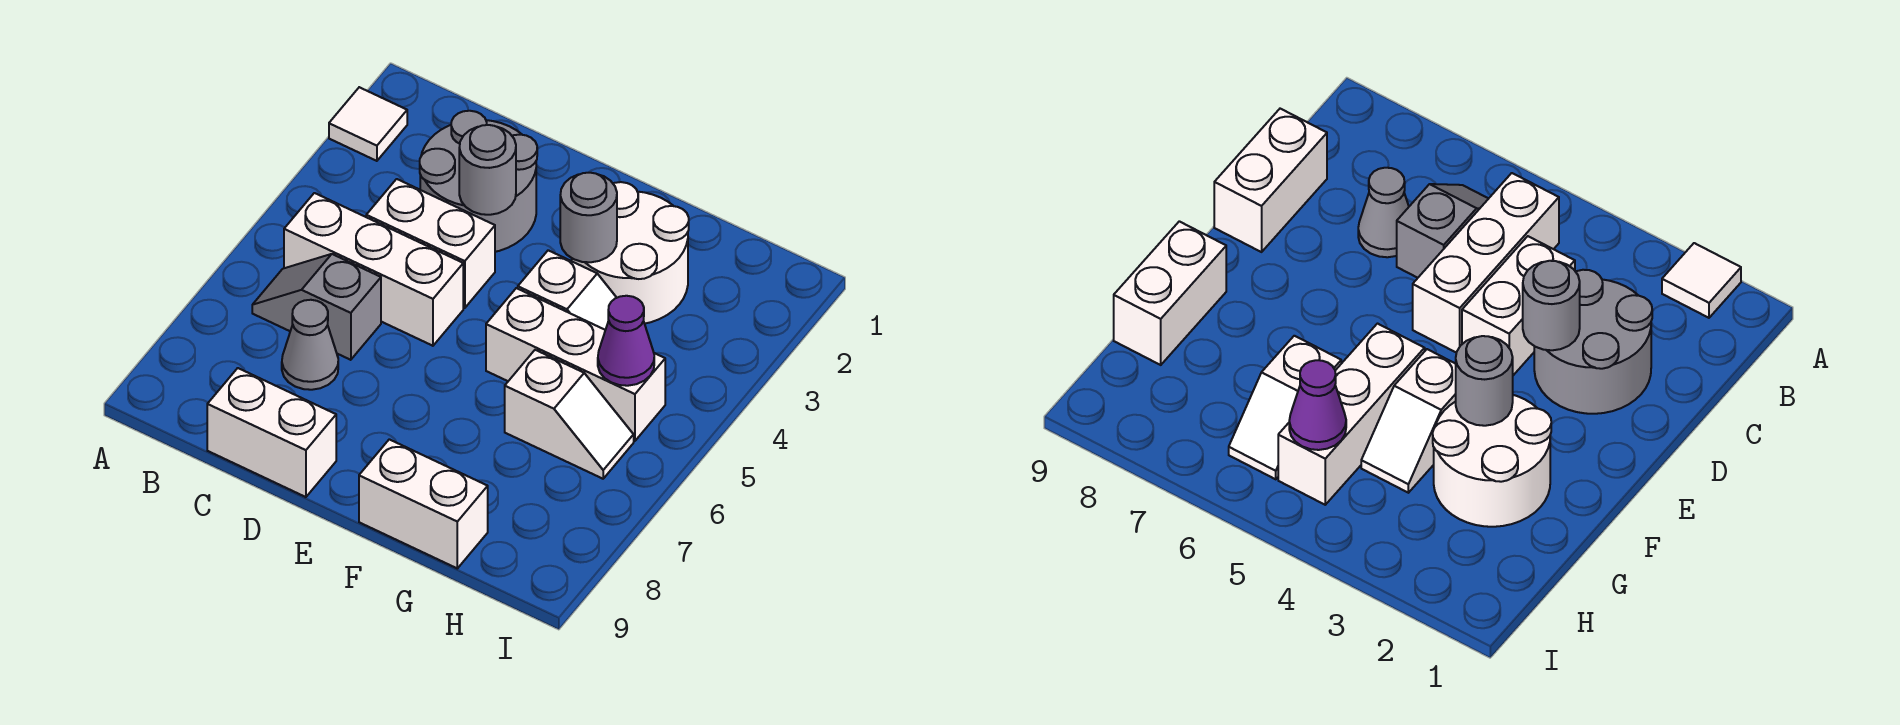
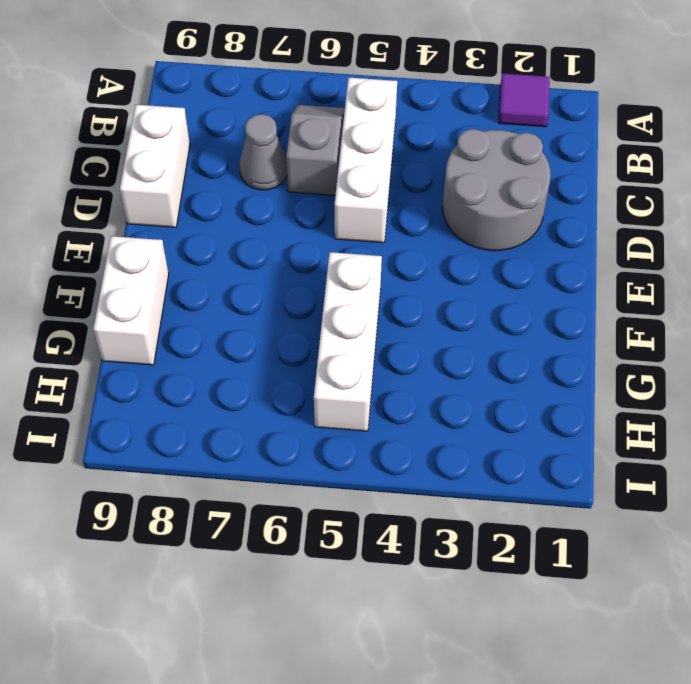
purple tile A2 level 1 -> white tile A2 level 1
none -> white brick C4:D4 level 1
none -> white round brick F2:G3 level 1
none -> white slope F4:G4 level 1 top F

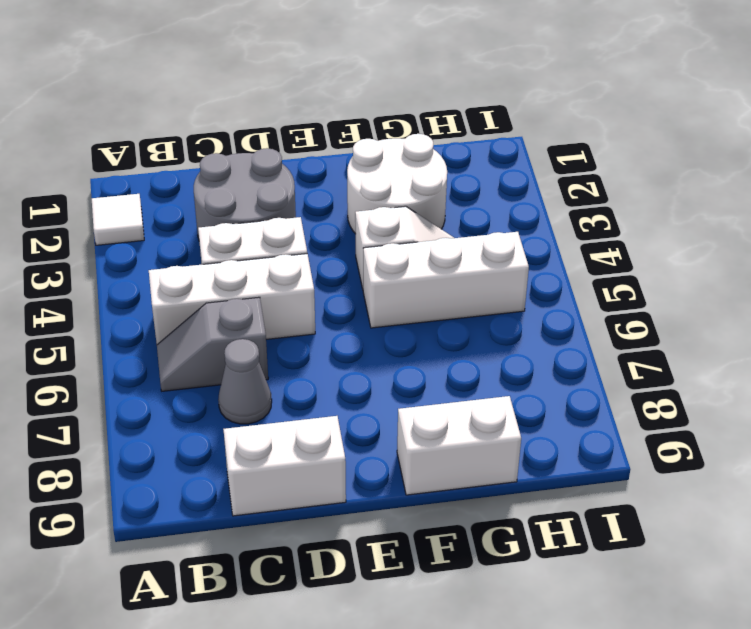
none -> white slope G6:H6 level 1 top G
none -> grey round brick D3 level 2
none -> grey round brick F3 level 2

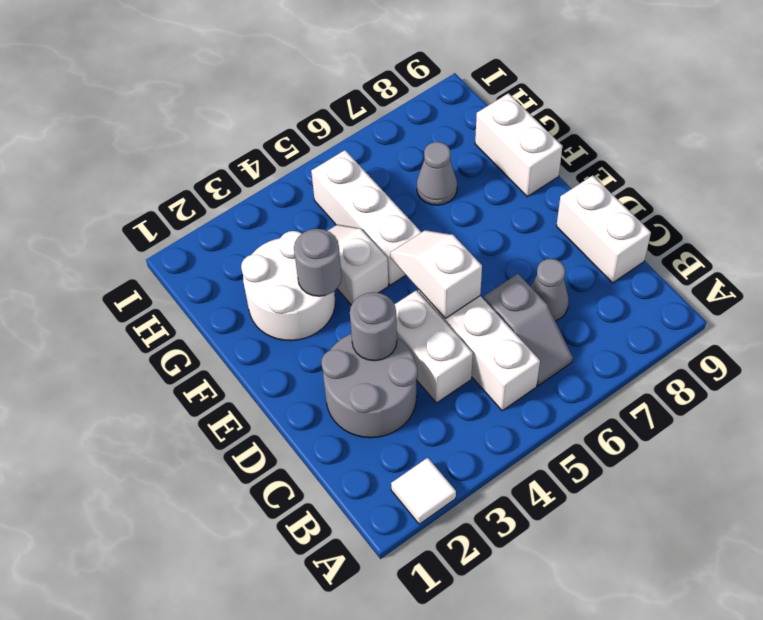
white slope D5:E5 level 2 top D -> white slope G6:H6 level 1 top G
grey cone G7 level 1 -> none
none -> purple cone H5 level 2

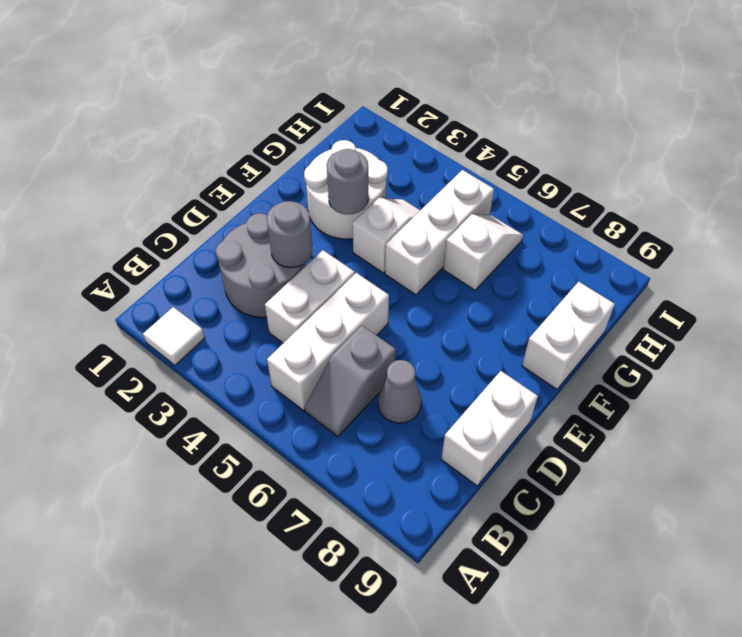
none -> purple cone H5 level 2

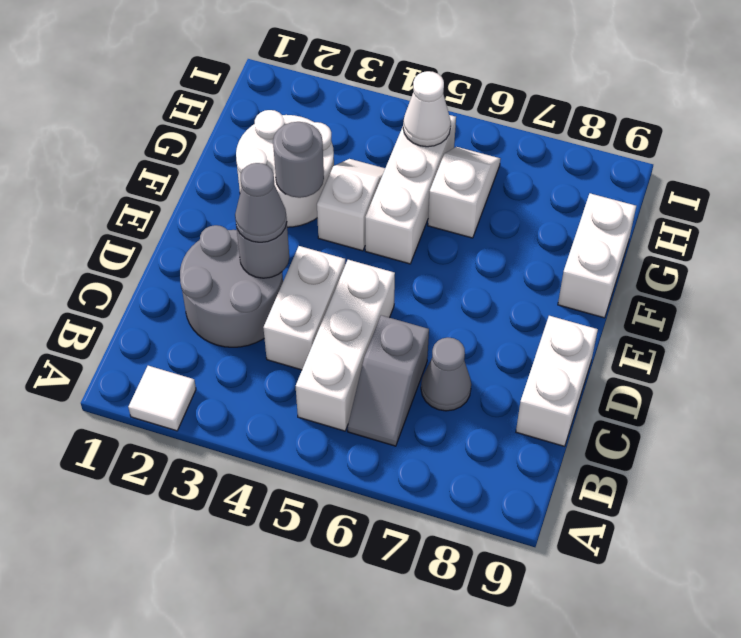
grey cone D3 level 3 -> none
white cone H5 level 2 -> purple cone H5 level 2

